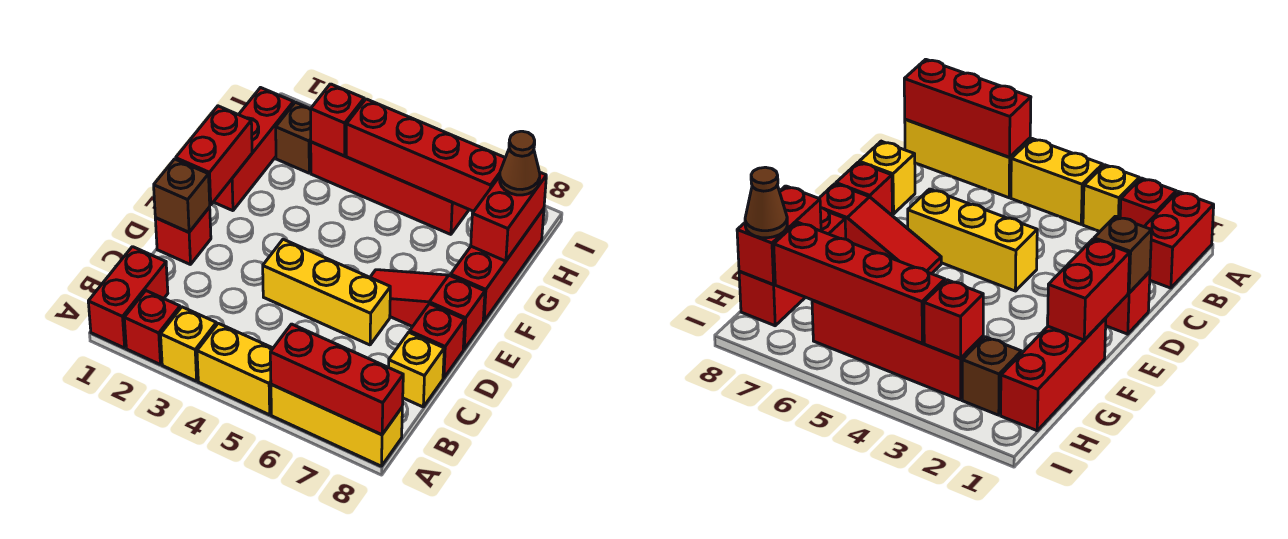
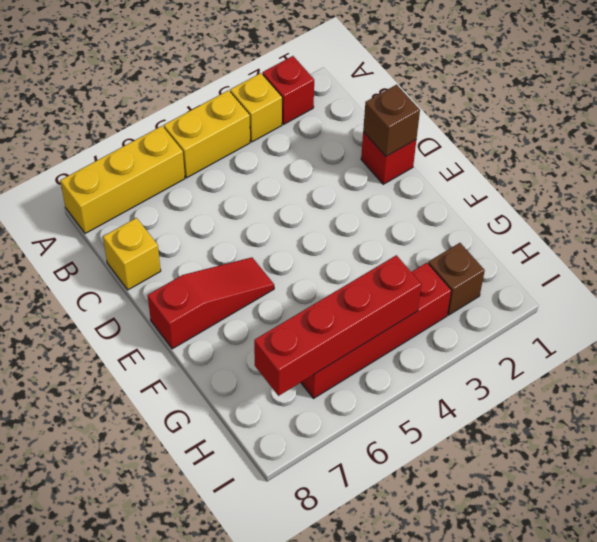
none -> red brick A1:B1 level 1
none -> yellow brick D4:D6 level 1
none -> red brick D8 level 1

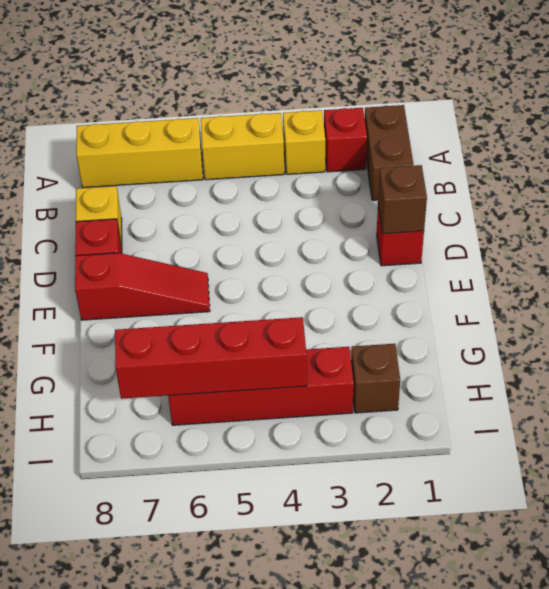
brown brick A1:B1 level 1 -> red brick A1:B1 level 1
none -> yellow brick D4:D6 level 1
none -> red brick F1:H1 level 1
none -> red brick F8:H8 level 1

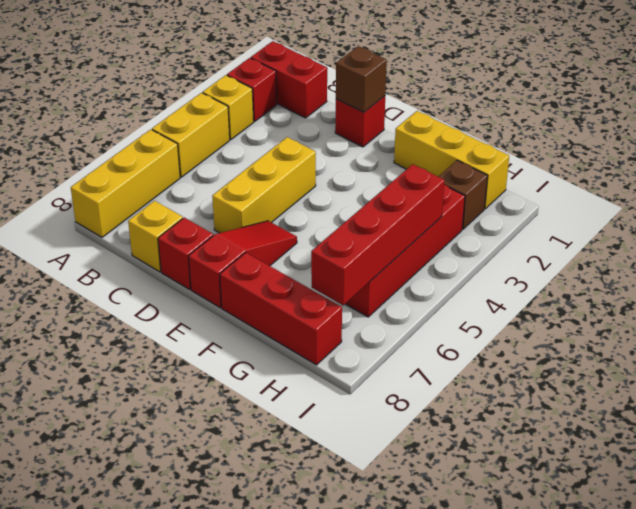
yellow brick F1:H1 level 1 -> red brick F1:H1 level 1
none -> red brick A6:A8 level 2
none -> red brick E1:F1 level 2
none -> red brick G8:H8 level 2

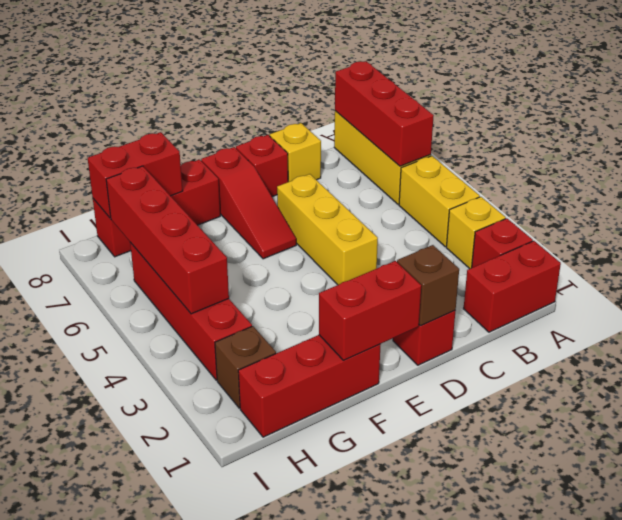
none -> red brick H3 level 2
none -> brown cone H8 level 3

